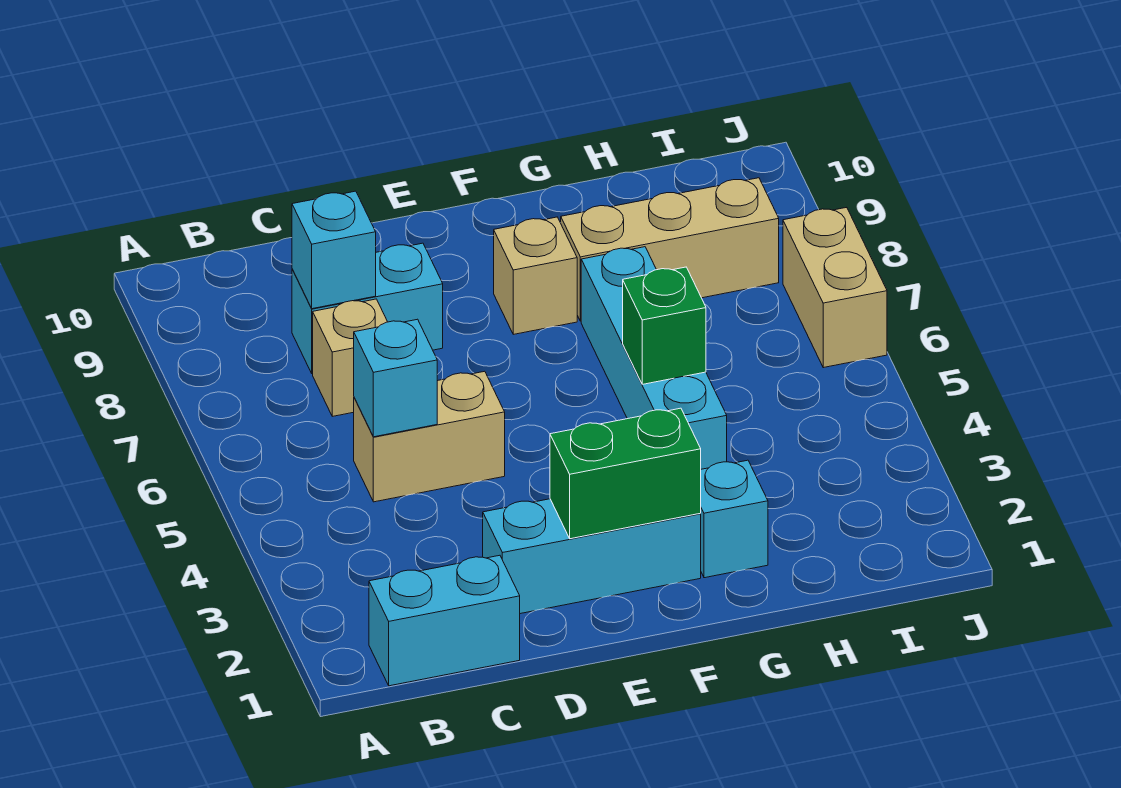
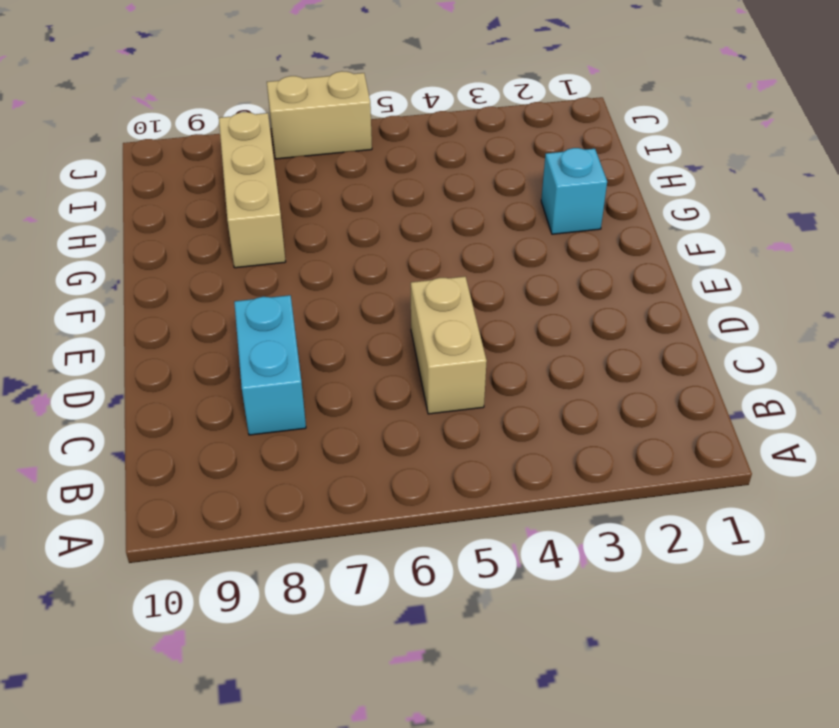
none -> cyan brick B1:C1 level 1
none -> tan brick C7 level 1
none -> cyan brick D2:F2 level 1

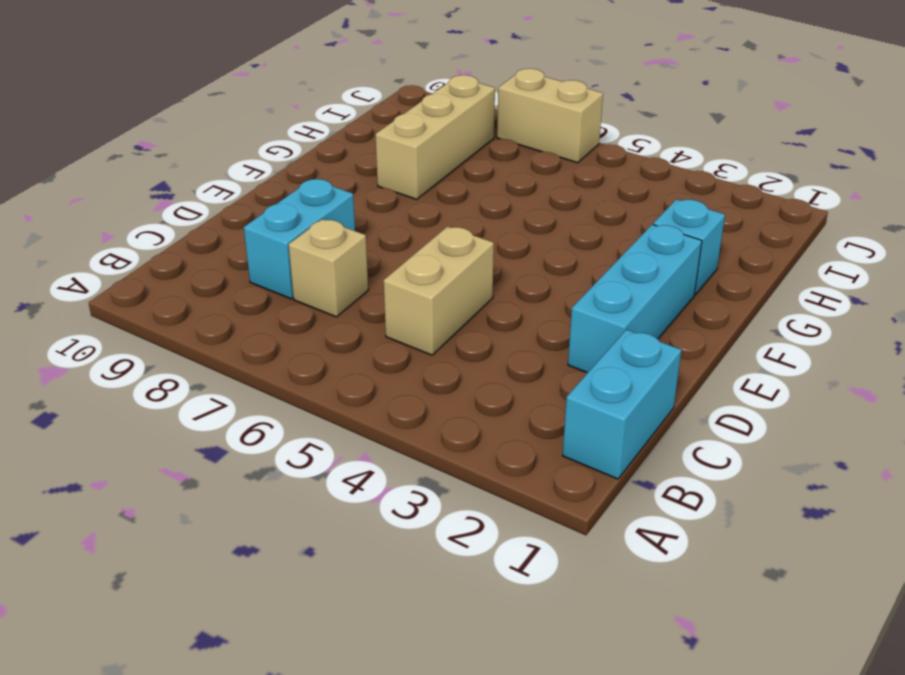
none -> tan brick F8 level 1
none -> cyan brick G4:G7 level 1
none -> cyan brick C5 level 2

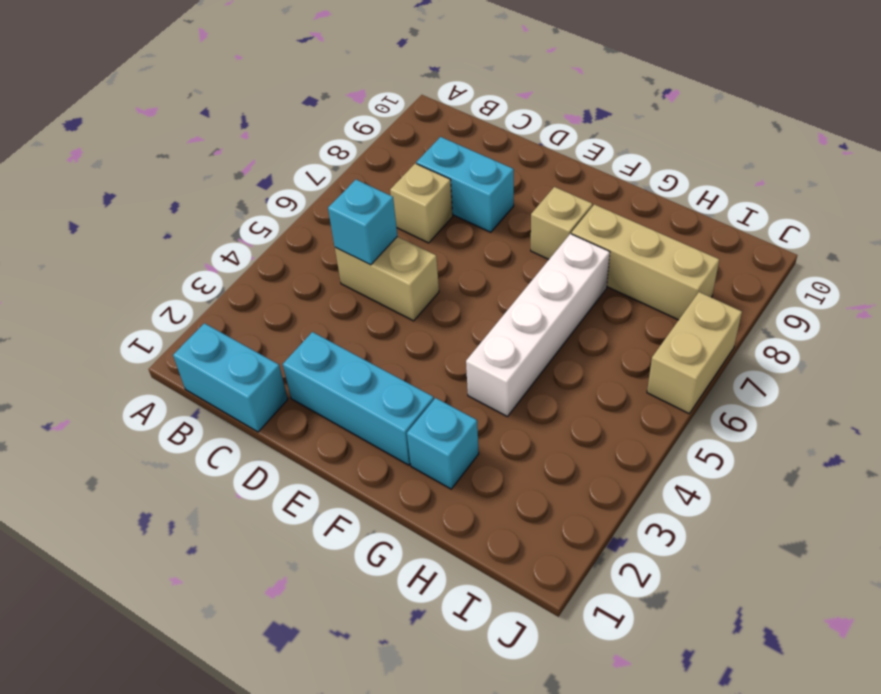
white brick G4:G7 level 1 -> cyan brick G4:G7 level 1
none -> cyan brick C8 level 2
none -> green brick E2:F2 level 2
none -> green brick G5 level 2

